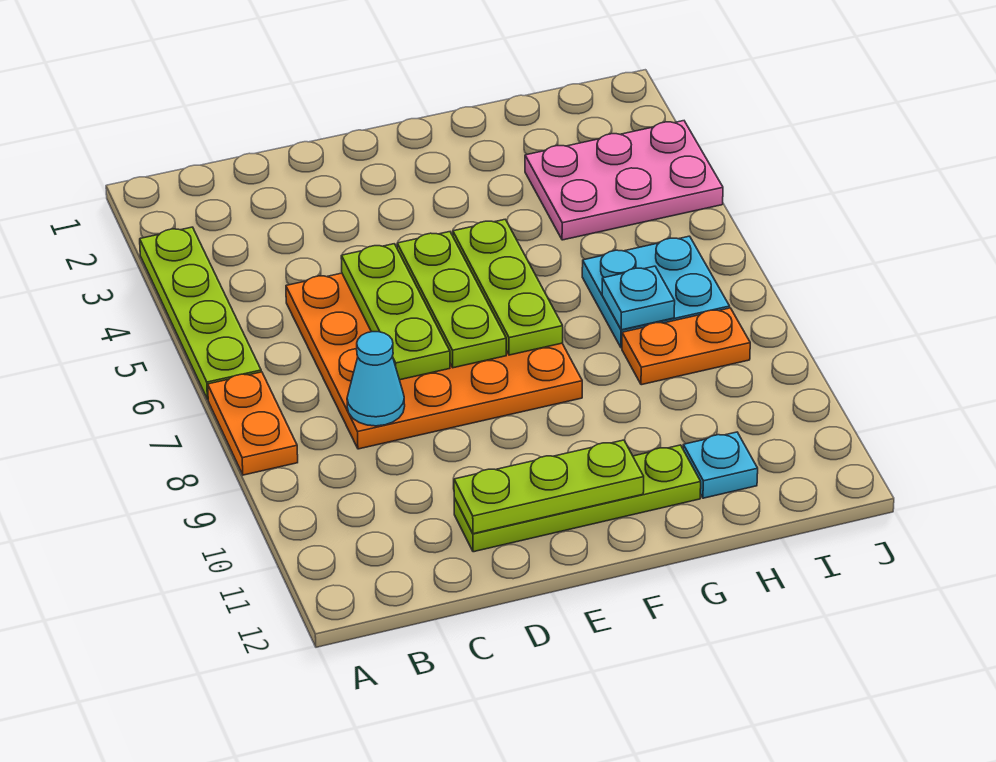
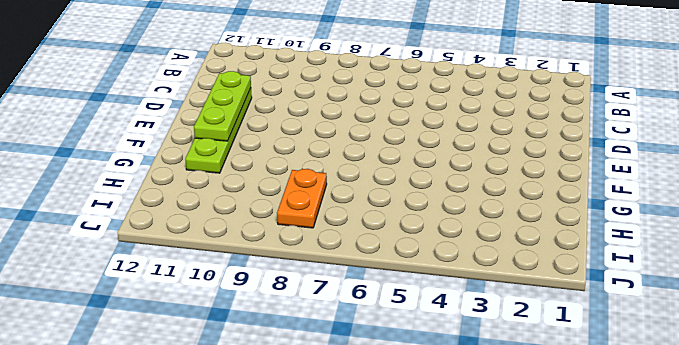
none -> lime plate A3:A6 level 1
none -> orange plate A7:A8 level 1
none -> orange plate C5:F8 level 1

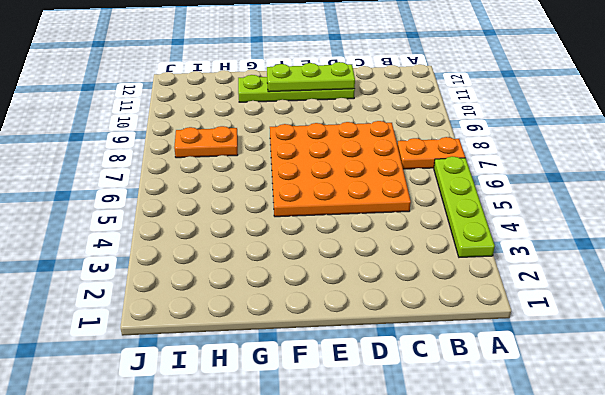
orange plate A7:B7 level 1 -> orange plate A7:A8 level 1
none -> pink plate H3:J4 level 1
none -> cyan plate H6:I7 level 1
none -> cyan plate H11 level 1

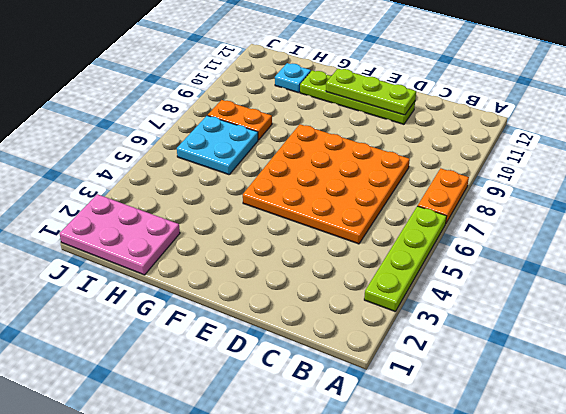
pink plate H1:J2 level 1 -> pink plate H3:J4 level 1
none -> cyan cone C8 level 2
none -> lime plate D5:D7 level 2
none -> lime plate E5:E7 level 2

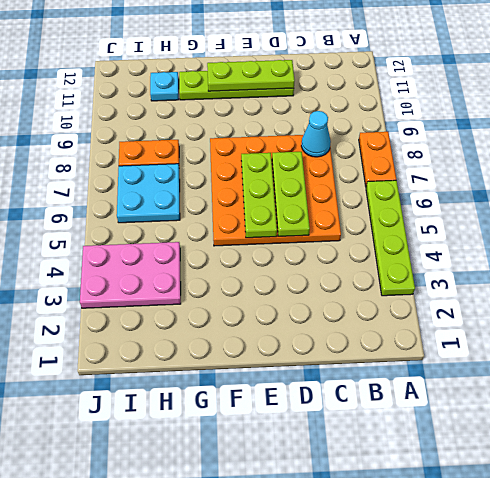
none -> lime plate F5:F7 level 2
none -> cyan plate H7 level 2

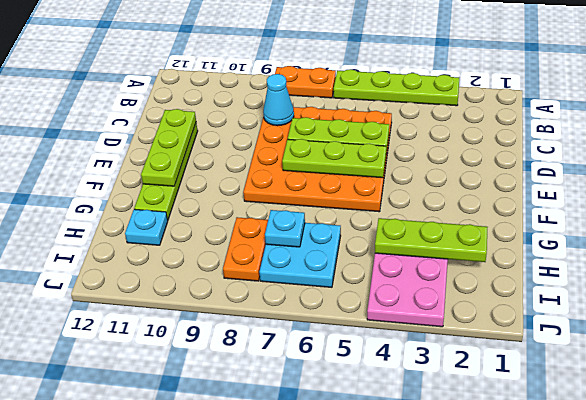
lime plate H2:H4 level 2 -> lime plate F5:F7 level 2

